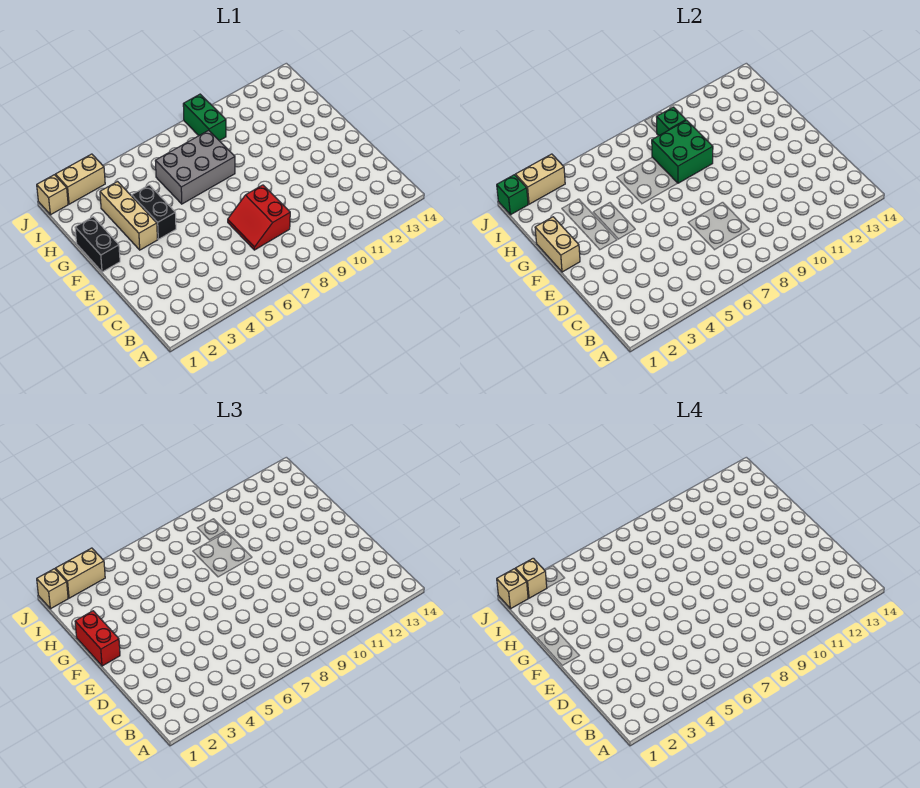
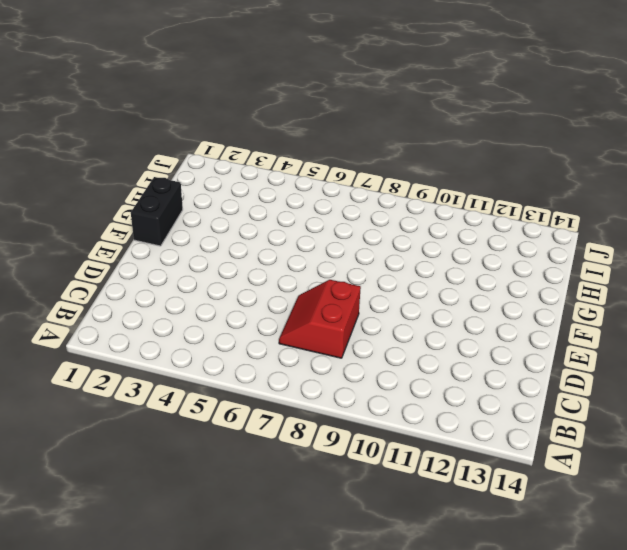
none -> tan brick F3:H3 level 1
none -> black brick F4:G4 level 1
none -> grey brick G6:H8 level 1

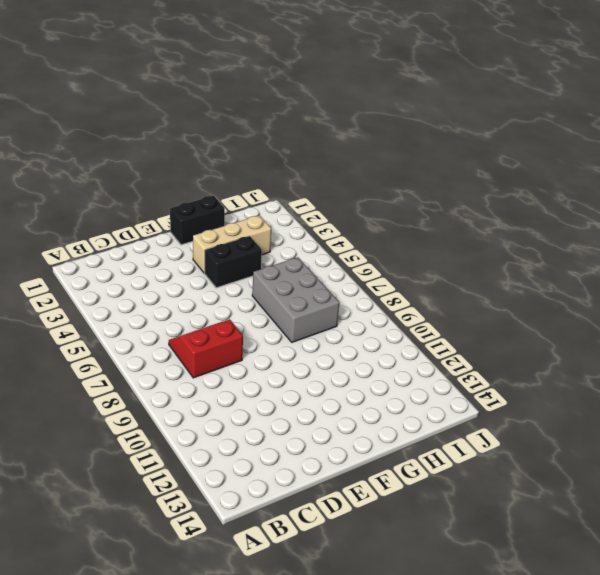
none -> green brick I9:J9 level 1
none -> tan brick J1 level 1
none -> tan brick J2:J3 level 1

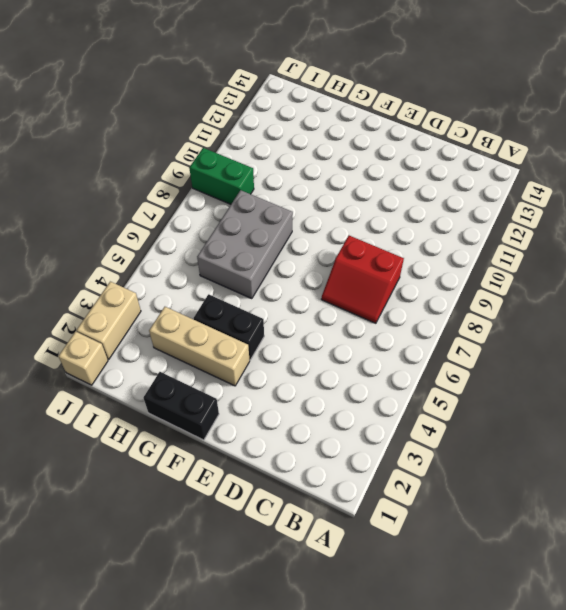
none -> tan brick F1:G1 level 2
none -> green brick G8:H9 level 2
none -> green brick I9 level 2

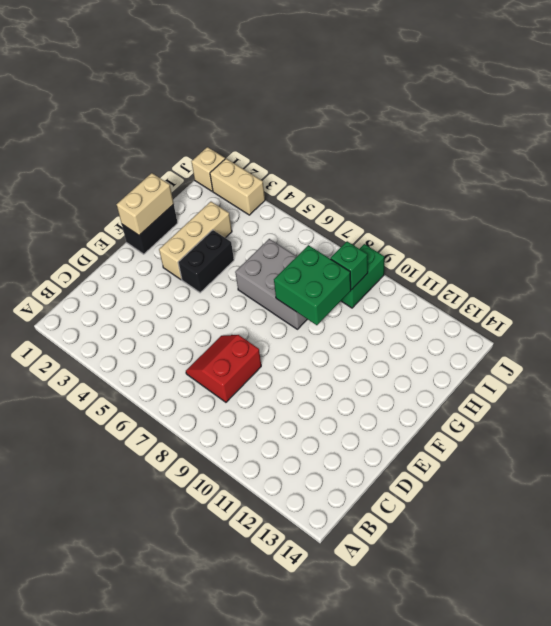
none -> green brick J1 level 2
none -> tan brick J2:J3 level 2
none -> red brick F1:G1 level 3

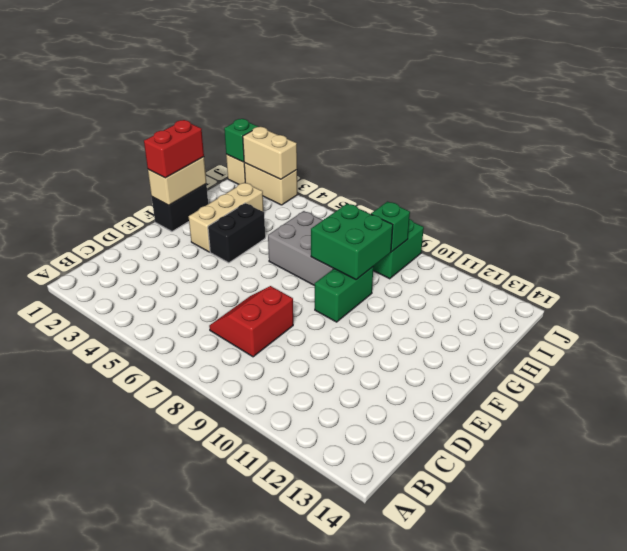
green brick F9:G9 level 1 -> none
none -> tan brick J1 level 3
none -> tan brick J2:J3 level 3
none -> tan brick J1 level 4

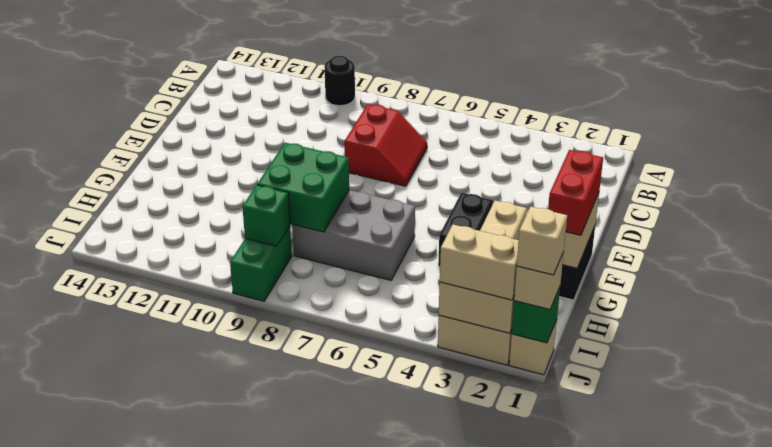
black round brick A10 level 1 -> none
none -> tan brick J2 level 4

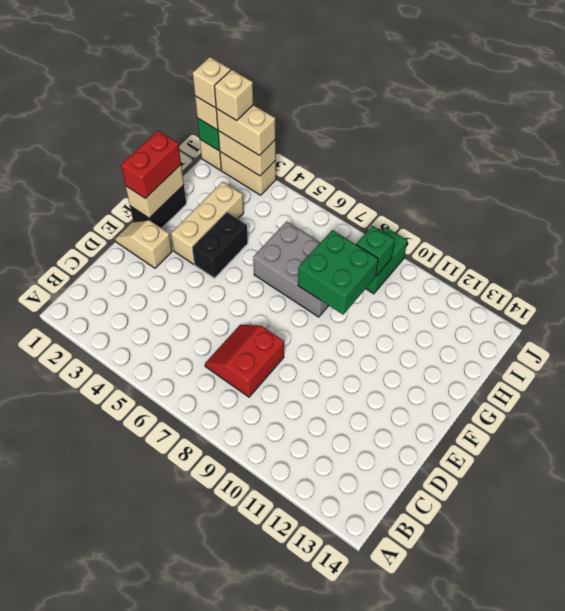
tan slope E1:E2 level 1 top 2 -> none

